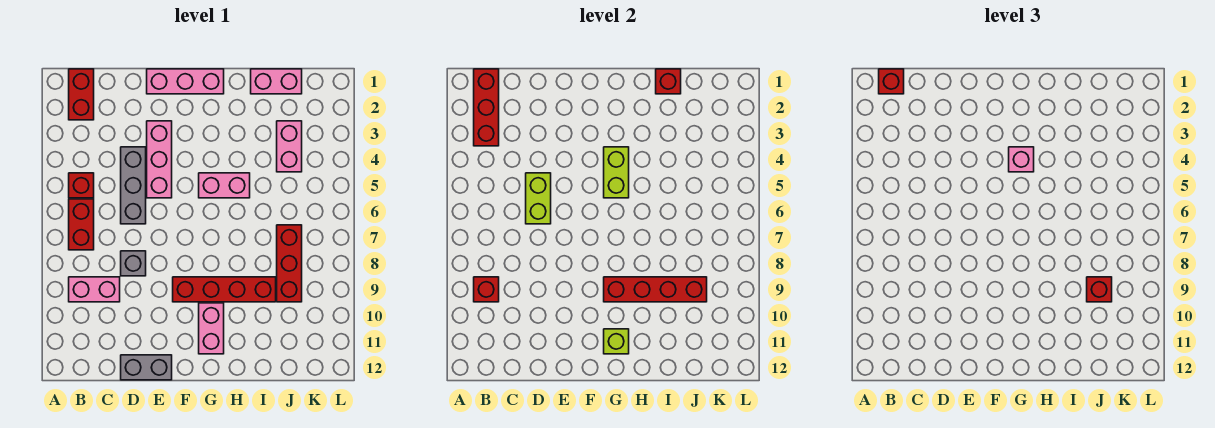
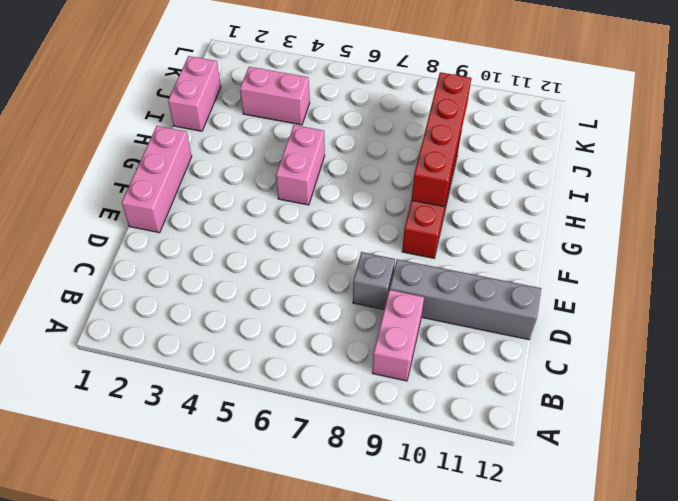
grey brick D9:D12 level 1 -> grey brick D12:E12 level 1
none -> red brick B1:B2 level 1
none -> red brick B5 level 1
none -> red brick B6:B7 level 1

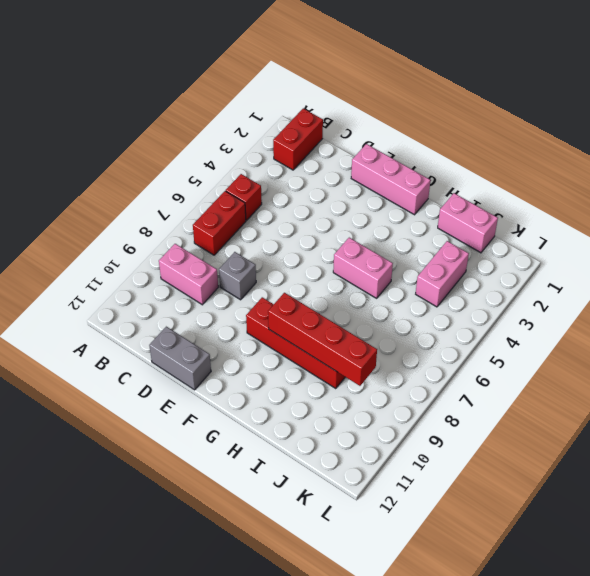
none -> grey brick D4:D6 level 1
none -> pink brick E3:E5 level 1
none -> pink brick G10:G11 level 1

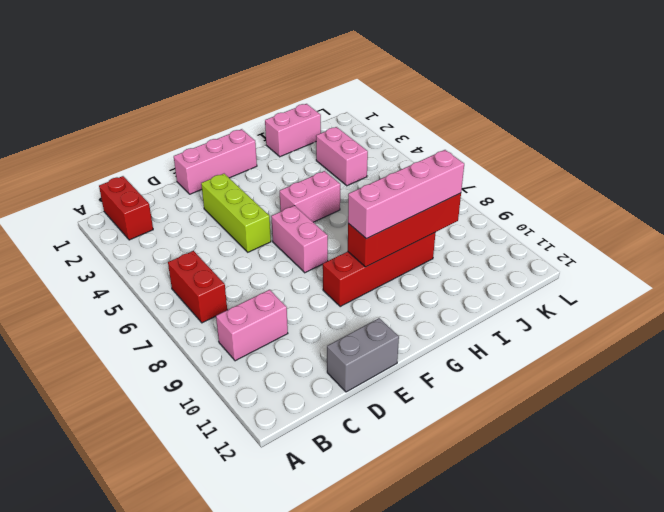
lime brick E3:E5 level 1 -> pink brick E3:E5 level 1
pink brick F6:F7 level 1 -> pink brick G10:G11 level 1
pink brick G9:J9 level 3 -> red brick J9 level 3
none -> red brick B5 level 1
none -> grey brick D4:D6 level 1
none -> grey brick D8 level 1

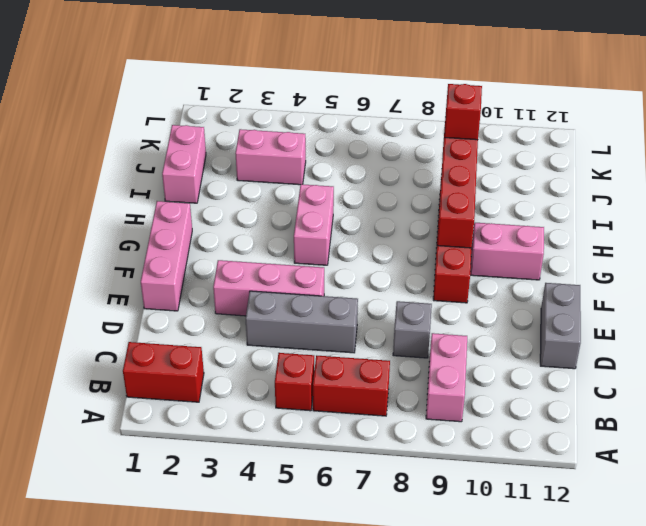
none -> red brick J7:J9 level 1
none -> red brick B1:B3 level 2
none -> red brick B9 level 2

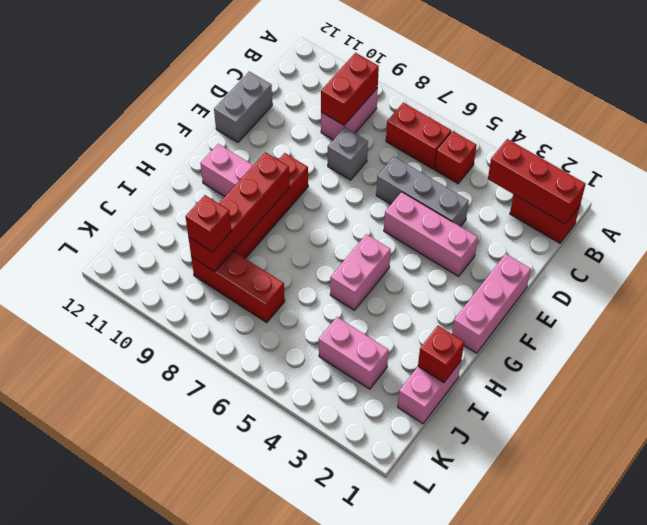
red brick B9:C9 level 2 -> red brick B9 level 2
none -> lime brick D5:D6 level 2
none -> lime brick G4:G5 level 2
none -> lime brick G11 level 2

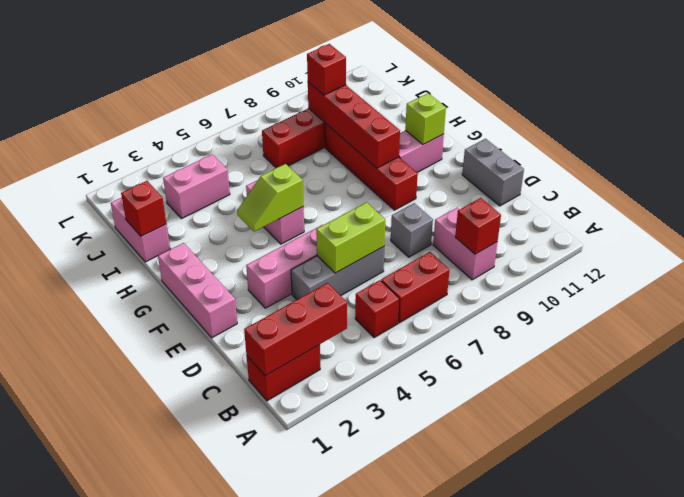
lime slope G4:G5 level 2 top 5 -> lime brick G4:G5 level 2
none -> red brick B1 level 3
none -> pink brick G4 level 3

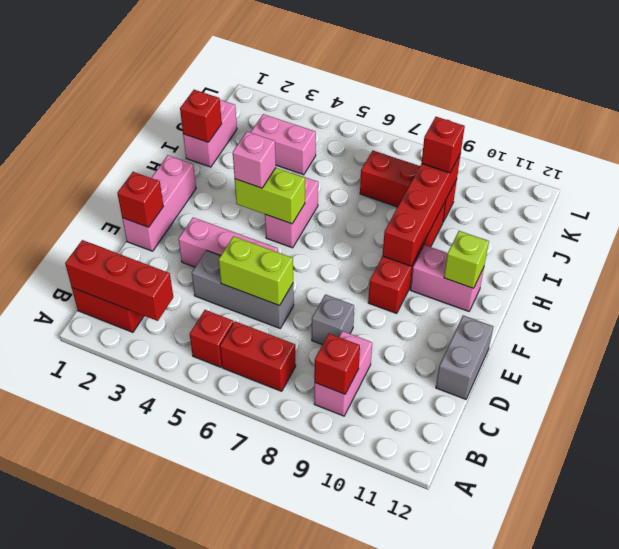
red brick E1 level 2 -> red brick B1 level 3

